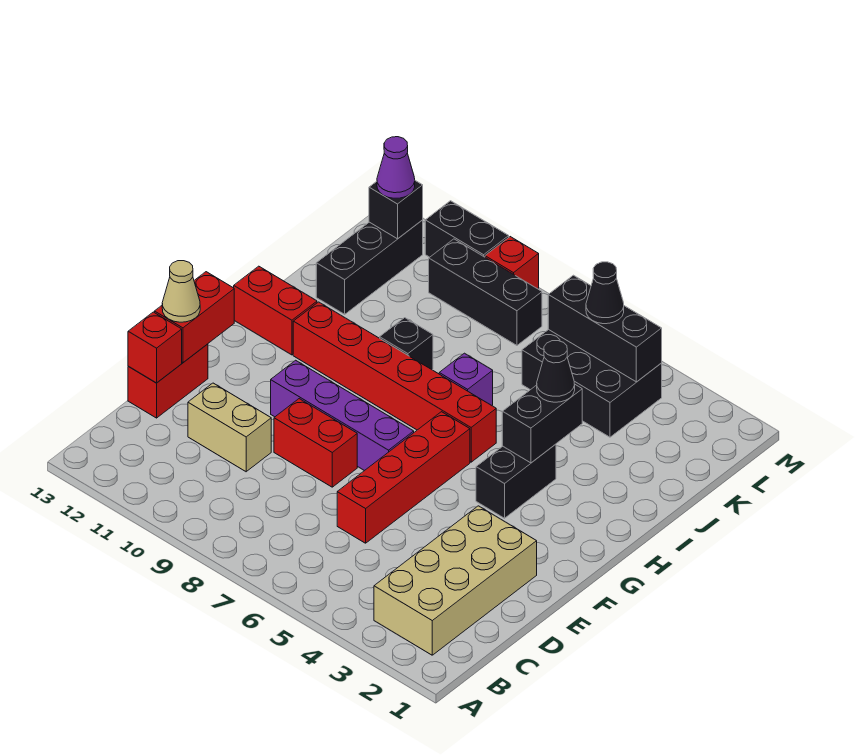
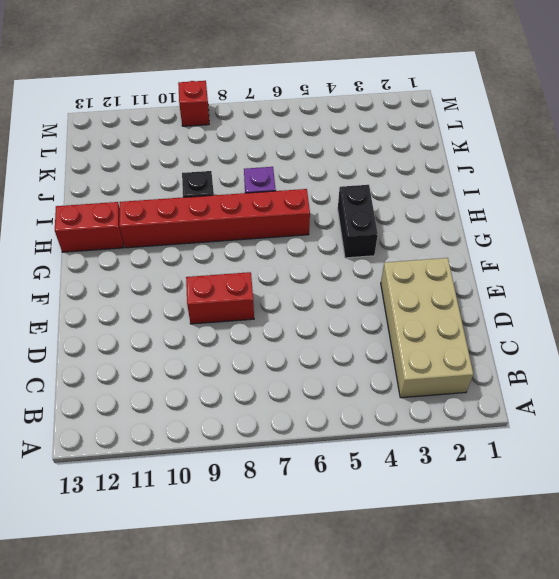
none -> red brick D6:G6 level 1
none -> tan brick D10:D11 level 1
none -> red brick D13:E13 level 1

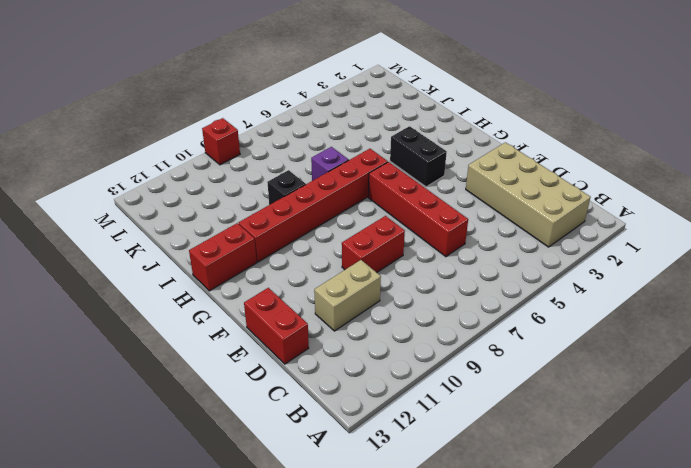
none -> purple brick F7:F10 level 1
none -> black brick J12:L12 level 1
none -> black brick K4:L6 level 1

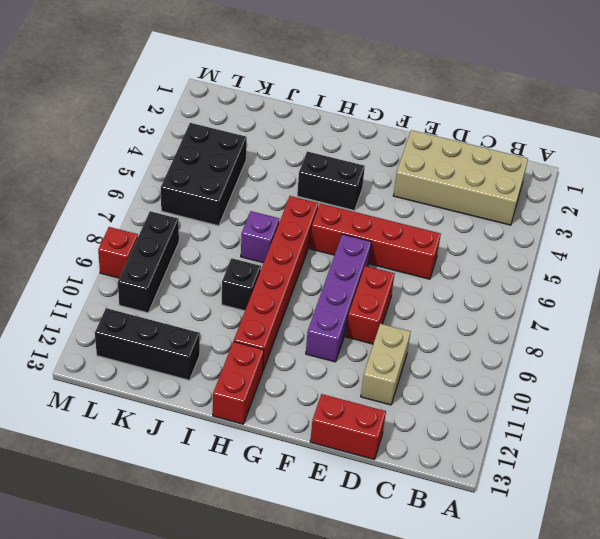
none -> black brick M10:M11 level 1
none -> red brick D13 level 2
none -> red brick E13:F13 level 2

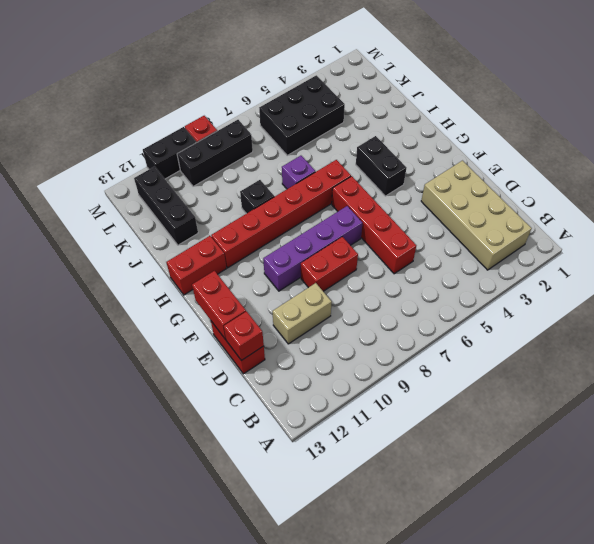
none -> black brick H4:I4 level 2
none -> black brick L4:L6 level 2
none -> black brick L12 level 2

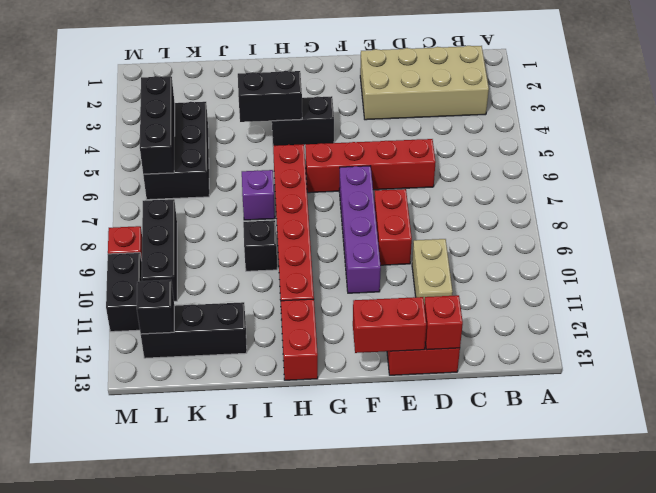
none -> tan cone E13 level 3
none -> black cone I4 level 3
none -> black cone L5 level 3

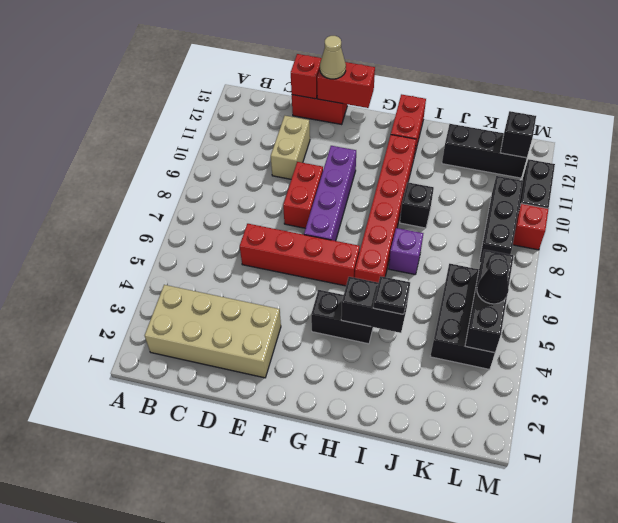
black plate I4 level 3 -> black cone I4 level 3
none -> purple cone L12 level 3

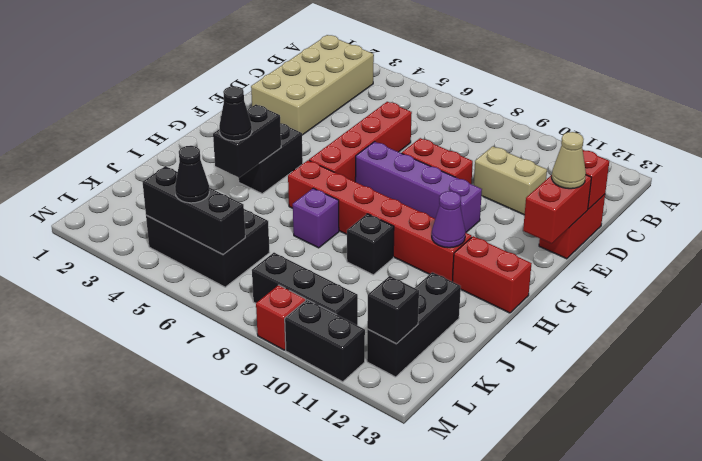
purple cone H11 level 2 -> purple cone L12 level 3

